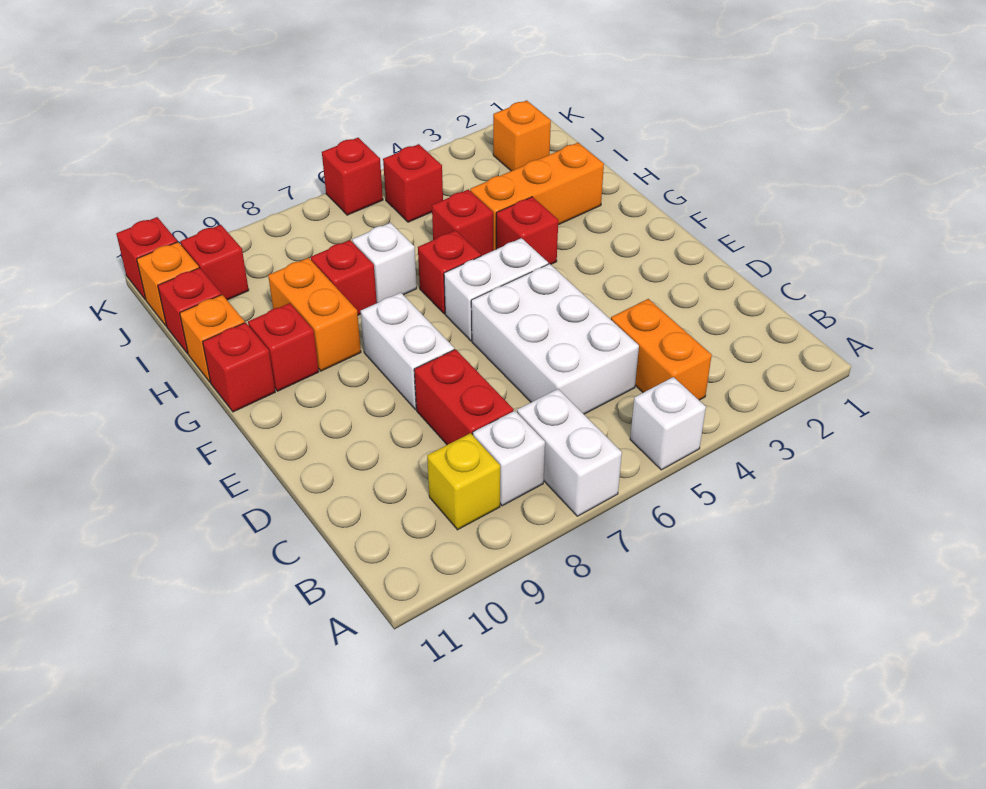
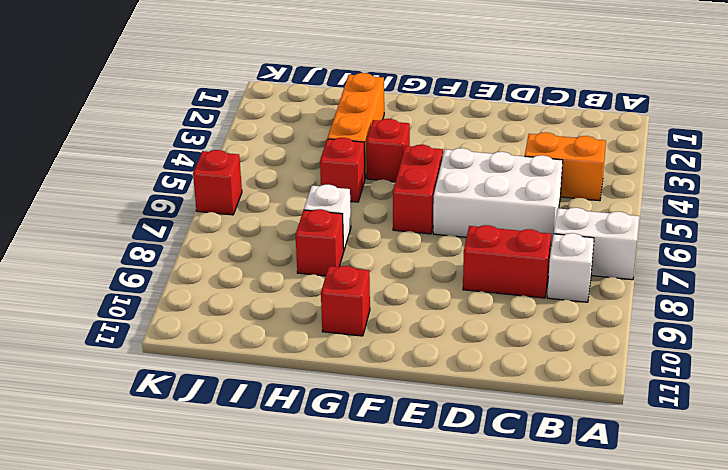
red brick F5:F6 level 1 -> white brick F5:F6 level 1
none -> white brick A5 level 1
none -> yellow brick B9 level 1
none -> white brick E8:F8 level 1

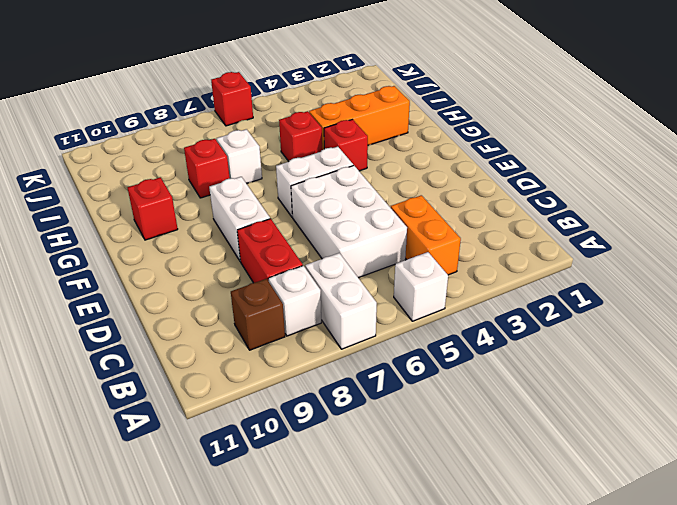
brown brick B9 level 1 -> yellow brick B9 level 1
none -> red brick G6 level 1
none -> orange brick G9:H9 level 1
none -> red brick G11 level 1

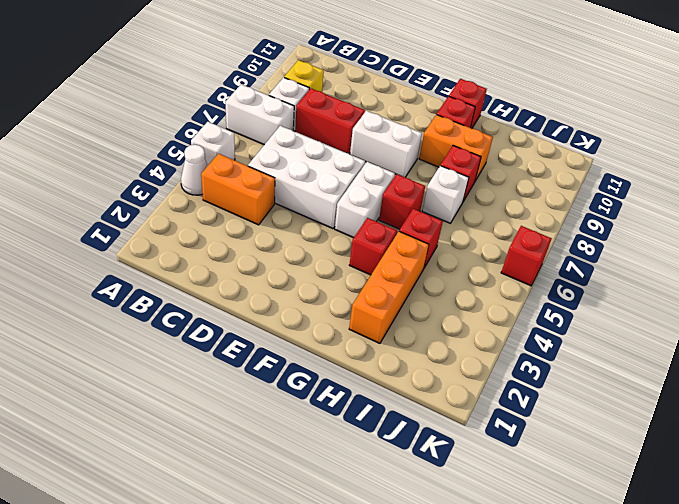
white cone A4 level 1 -> none
none -> orange brick H11 level 1
none -> red brick I11 level 1
none -> orange brick J2 level 1

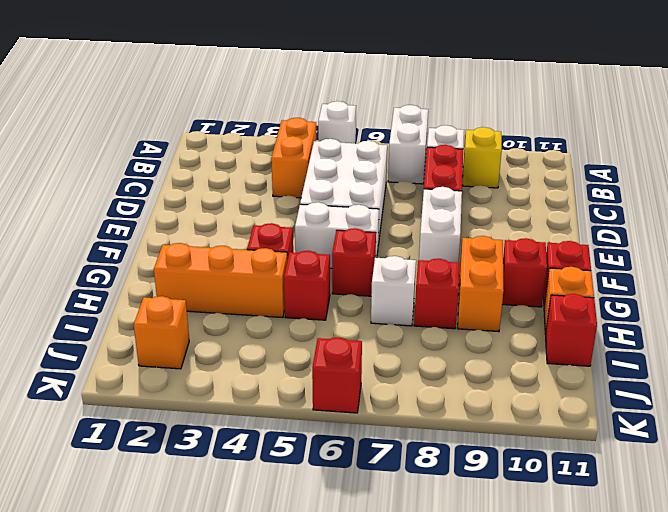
none -> red brick J5 level 1
none -> red brick J10 level 1
none -> orange brick J11 level 1

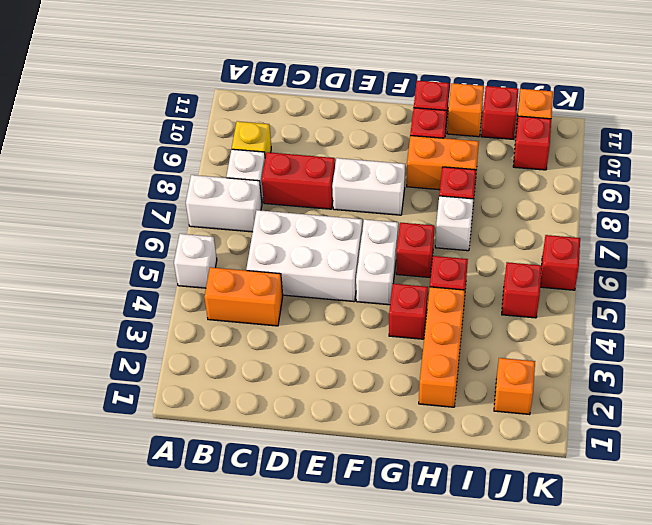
none -> red brick K11 level 1

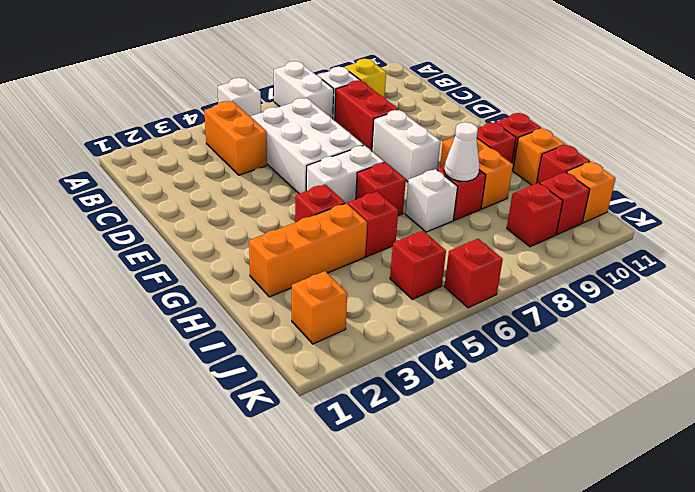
white cone H8 level 2 -> none
red brick J9 level 1 -> red brick K11 level 1

